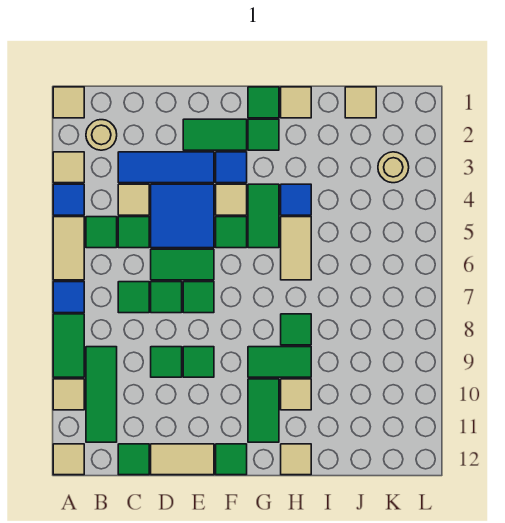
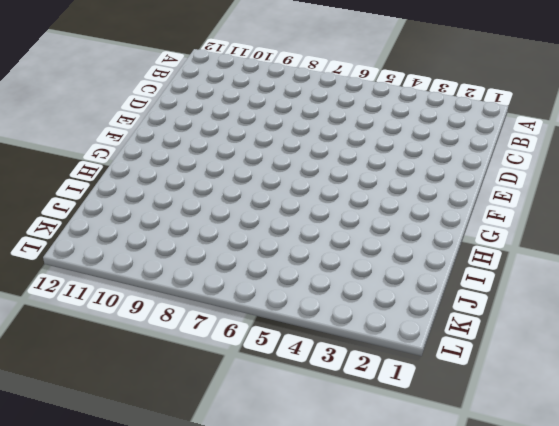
none -> tan tile A1 level 1
none -> tan tile A3 level 1
none -> blue tile A4 level 1
none -> tan tile A5:A6 level 1

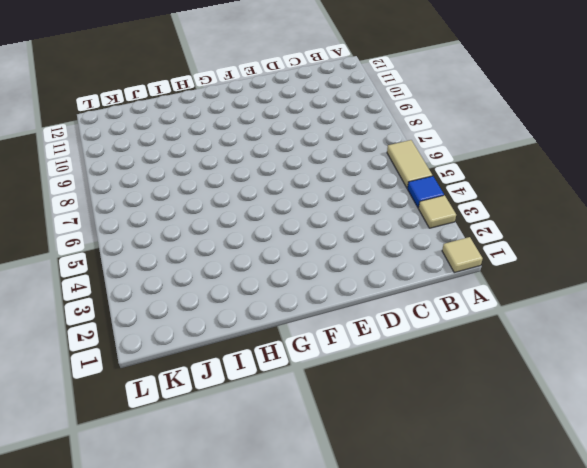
none -> blue tile A7 level 1
none -> green tile A8:A9 level 1
none -> tan tile A10 level 1
none -> tan tile A12 level 1

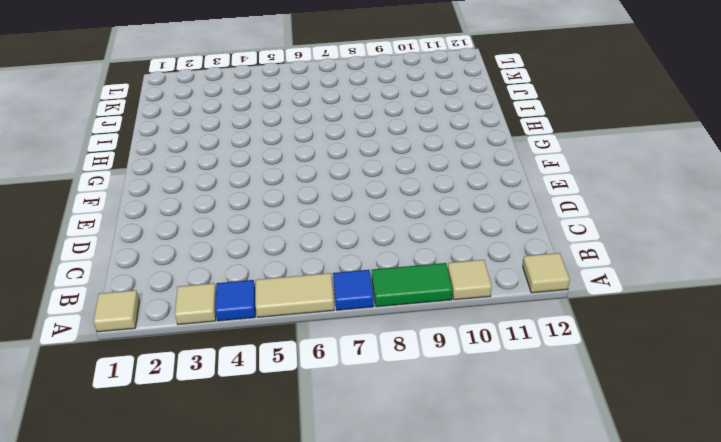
none -> tan round brick B2 level 1
none -> green tile B5 level 1
none -> green tile B9:B11 level 1
none -> blue tile C3:E3 level 1

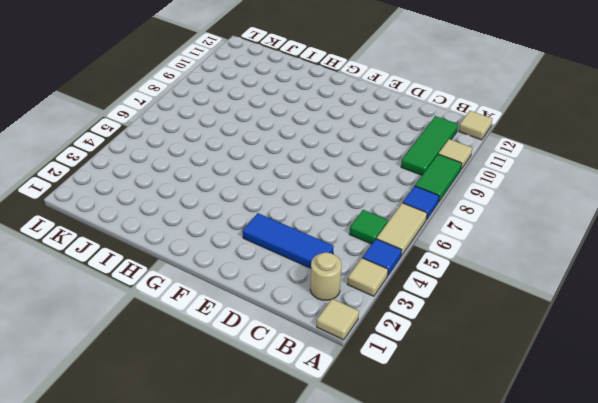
none -> tan tile C4 level 1
none -> green tile C5 level 1
none -> green tile C7 level 1
none -> green tile C12 level 1

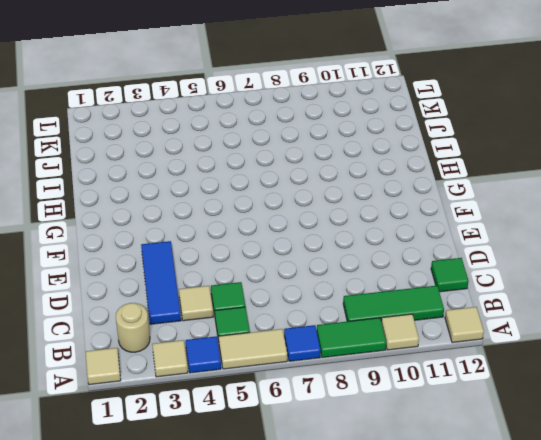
none -> green tile C7 level 1
none -> blue tile D4:E5 level 1
none -> green tile D6:E6 level 1
none -> green tile D7 level 1

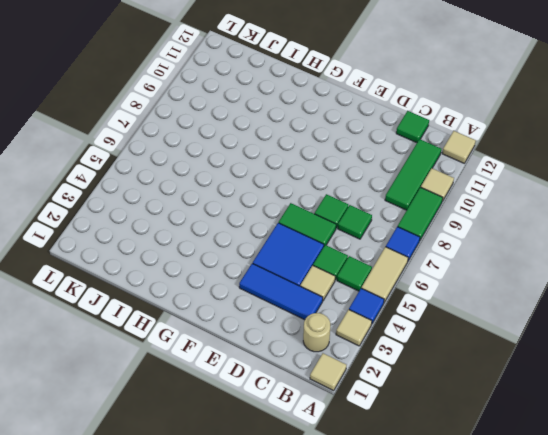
none -> green tile D9 level 1
none -> tan tile D12:E12 level 1
none -> green tile E2:F2 level 1
none -> green tile E7 level 1

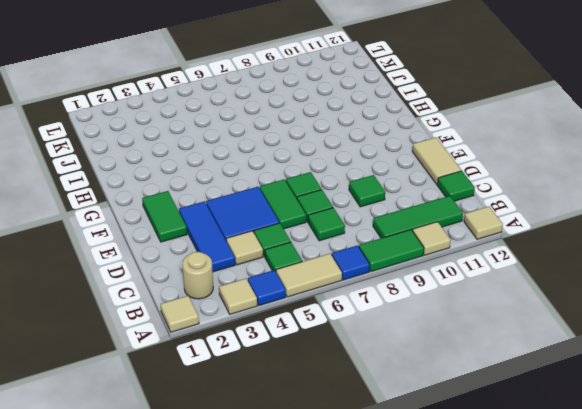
none -> green tile E9 level 1
none -> blue tile F3 level 1
none -> tan tile F4 level 1
none -> green tile F5 level 1

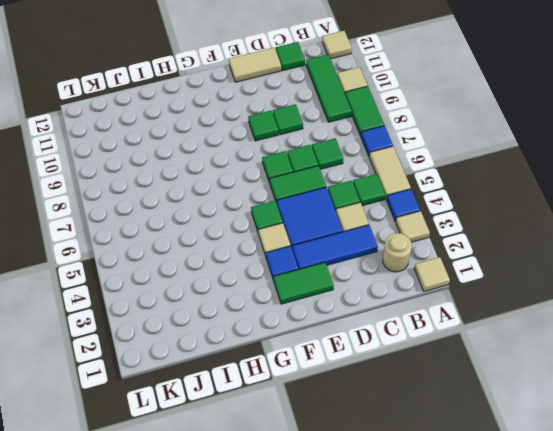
none -> green tile F12 level 1
none -> green tile G1 level 1
none -> green tile G2 level 1
none -> green tile G4:G5 level 1

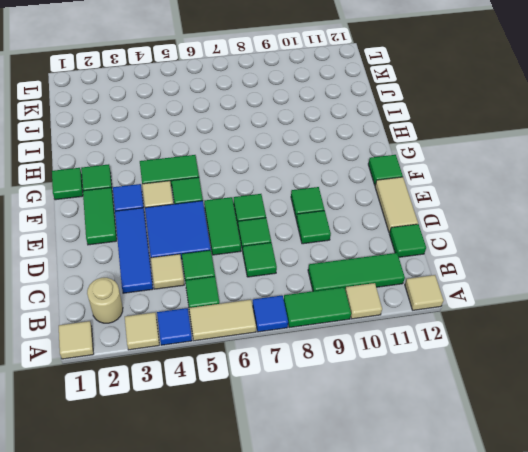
none -> green tile G9:H9 level 1
none -> green tile G10:G11 level 1
none -> tan tile H1 level 1
none -> blue tile H4 level 1

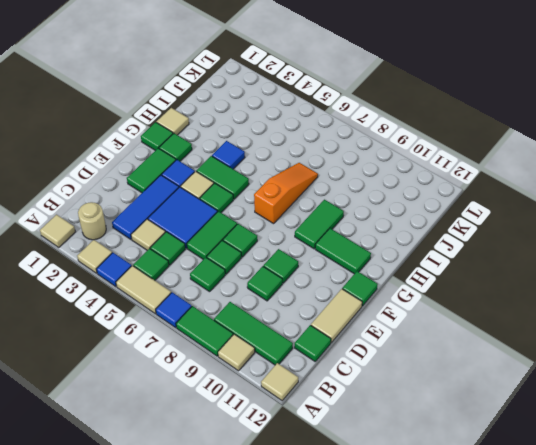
orange slope G7:I7 level 1 top G -> none
none -> tan tile H5:H6 level 1
none -> green tile H8 level 1
none -> tan tile H10 level 1
none -> tan tile H12 level 1

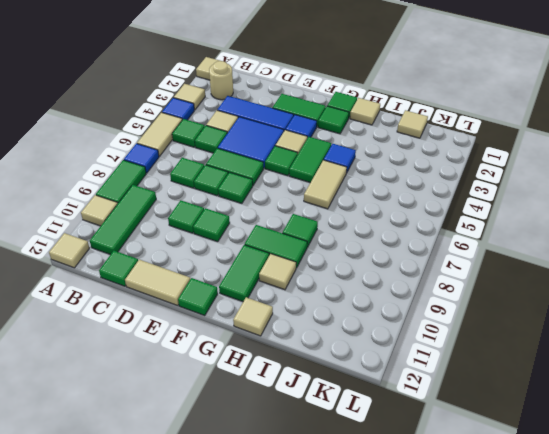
none -> tan round brick K3 level 1

